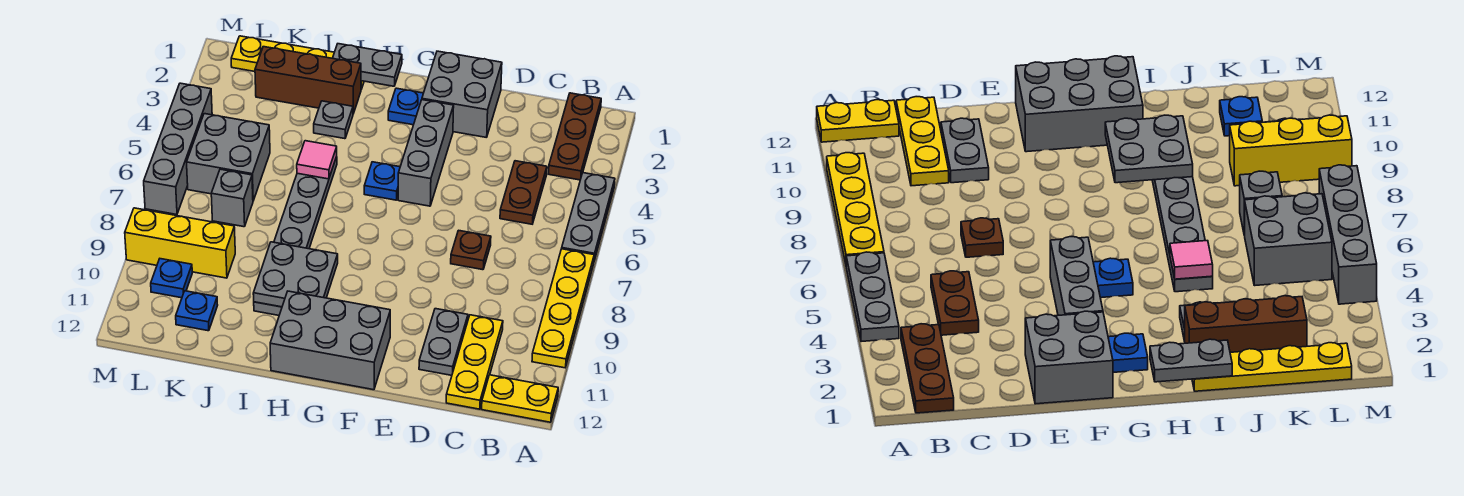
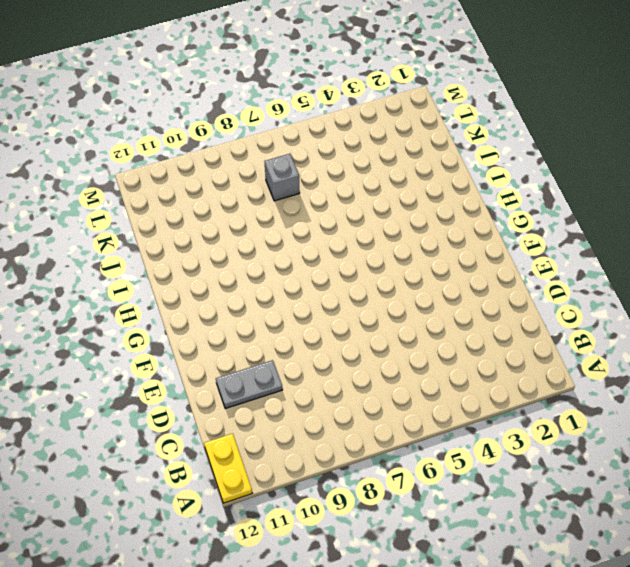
none -> grey plate A4:A6 level 1
none -> yellow plate A7:A10 level 1
none -> brown plate B1:B3 level 1

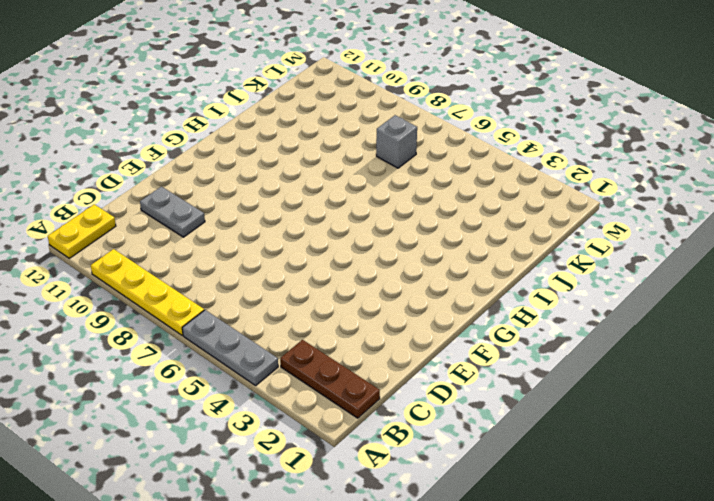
none -> brown plate C4:C5 level 1
none -> yellow plate C10:C12 level 1
none -> brown plate D7 level 1

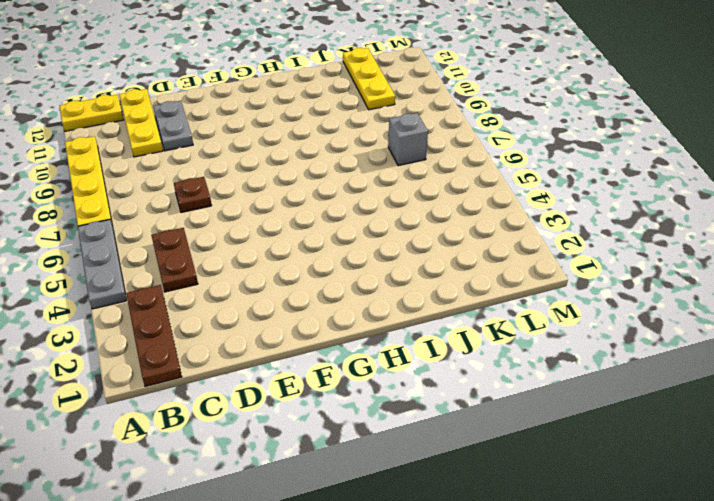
yellow plate K10:K12 level 1 -> blue plate K11 level 1
none -> grey brick E1:F2 level 1
none -> grey brick F3:F5 level 1
none -> grey brick F11:H12 level 1

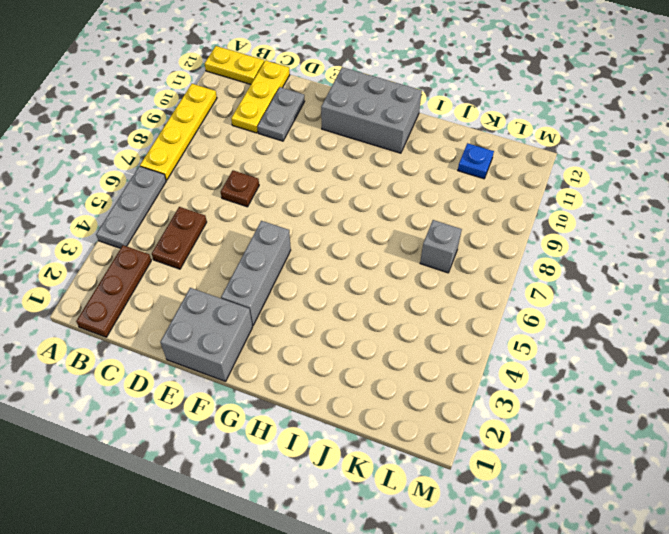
none -> blue plate G2 level 1
none -> blue plate G5 level 1
none -> yellow plate I1:L1 level 1

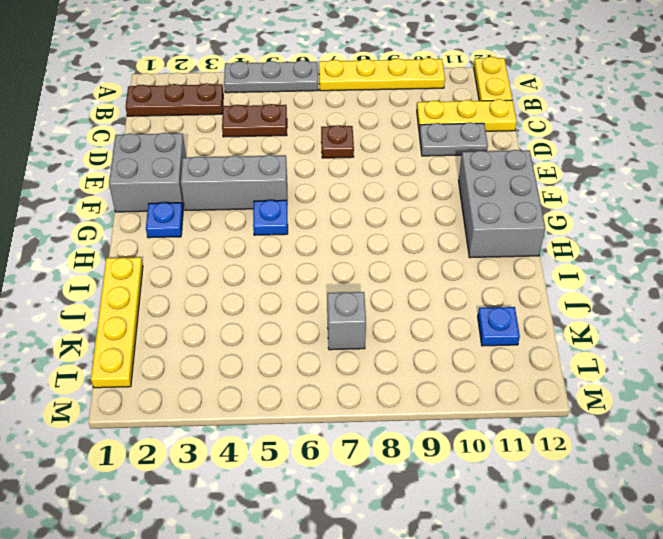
none -> brown brick I2:K2 level 1
none -> grey plate I3 level 1
none -> grey plate I5:I10 level 1

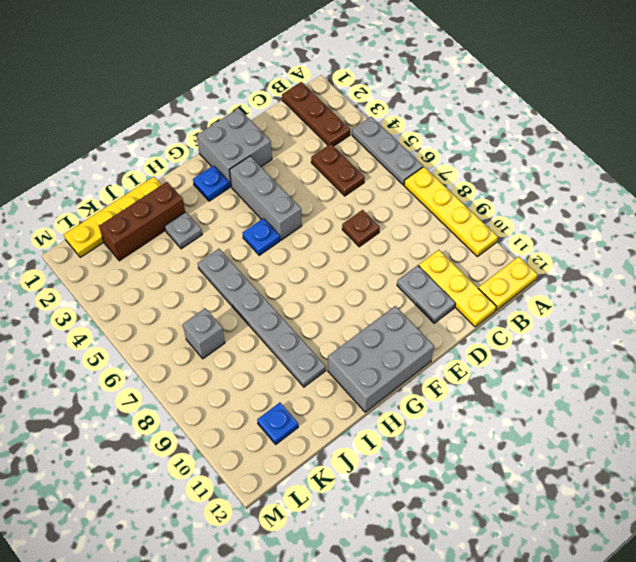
none -> grey brick K5:L6 level 1
none -> yellow brick K9:M9 level 1
none -> blue plate L10 level 1

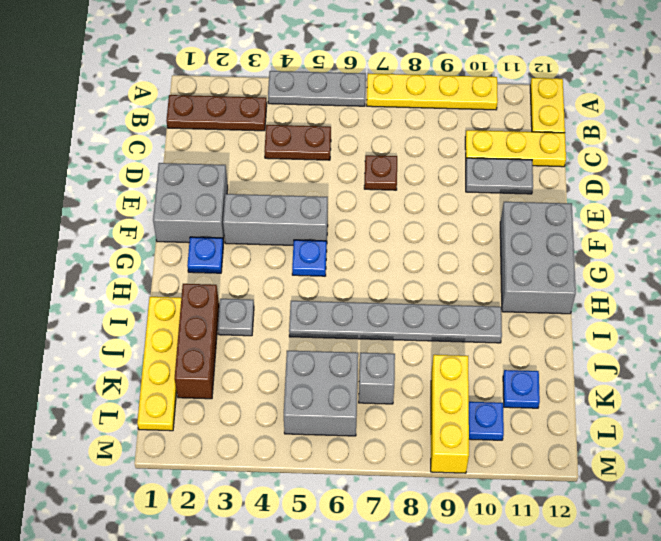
none -> grey brick M4:M7 level 1
none -> grey plate H1:I1 level 2
none -> grey plate H9:I10 level 2

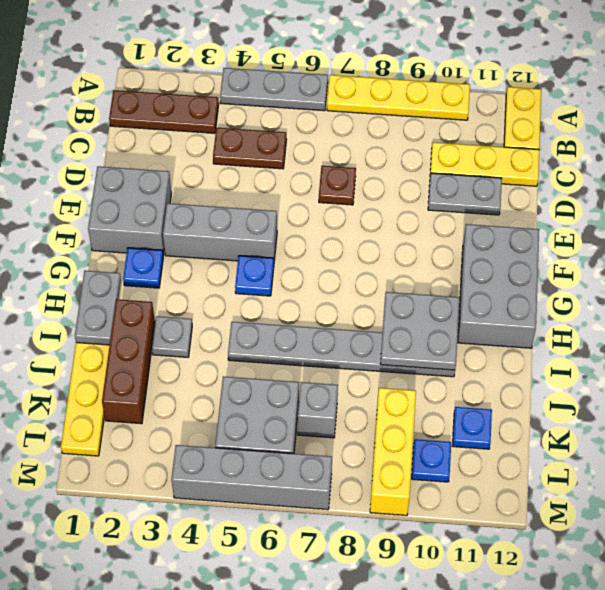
none -> pink tile I5 level 2

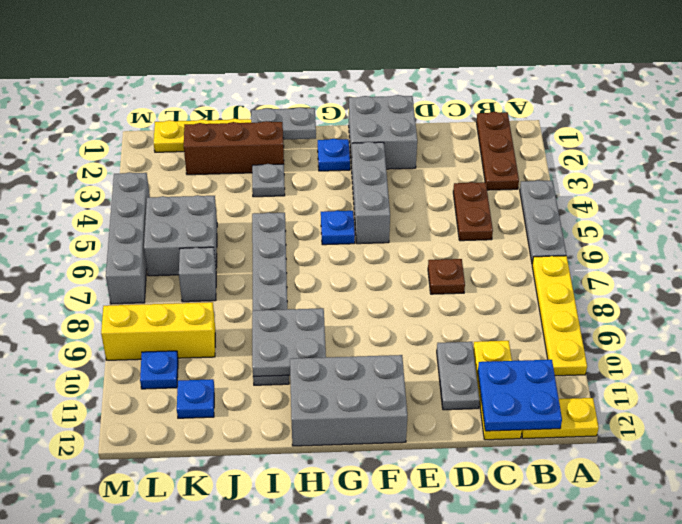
blue plate B11:C12 level 2 -> none
none -> pink tile I5 level 2

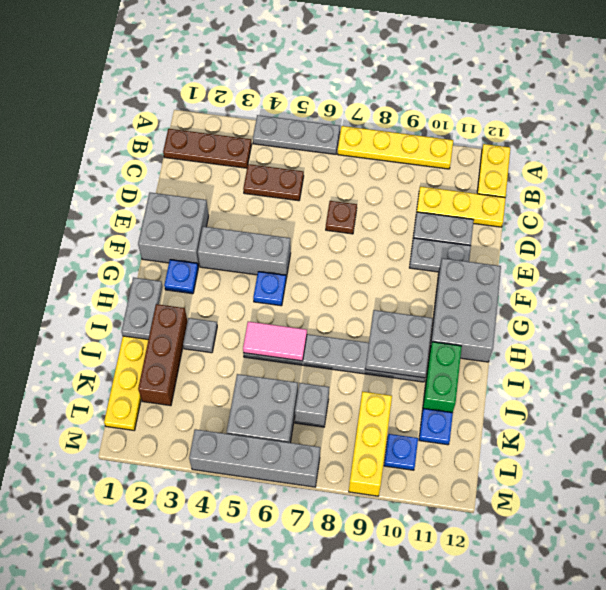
grey plate E10:E11 level 1 -> none
pink tile I5:I6 level 2 -> pink tile I5 level 2
green brick I11:J11 level 1 -> none

